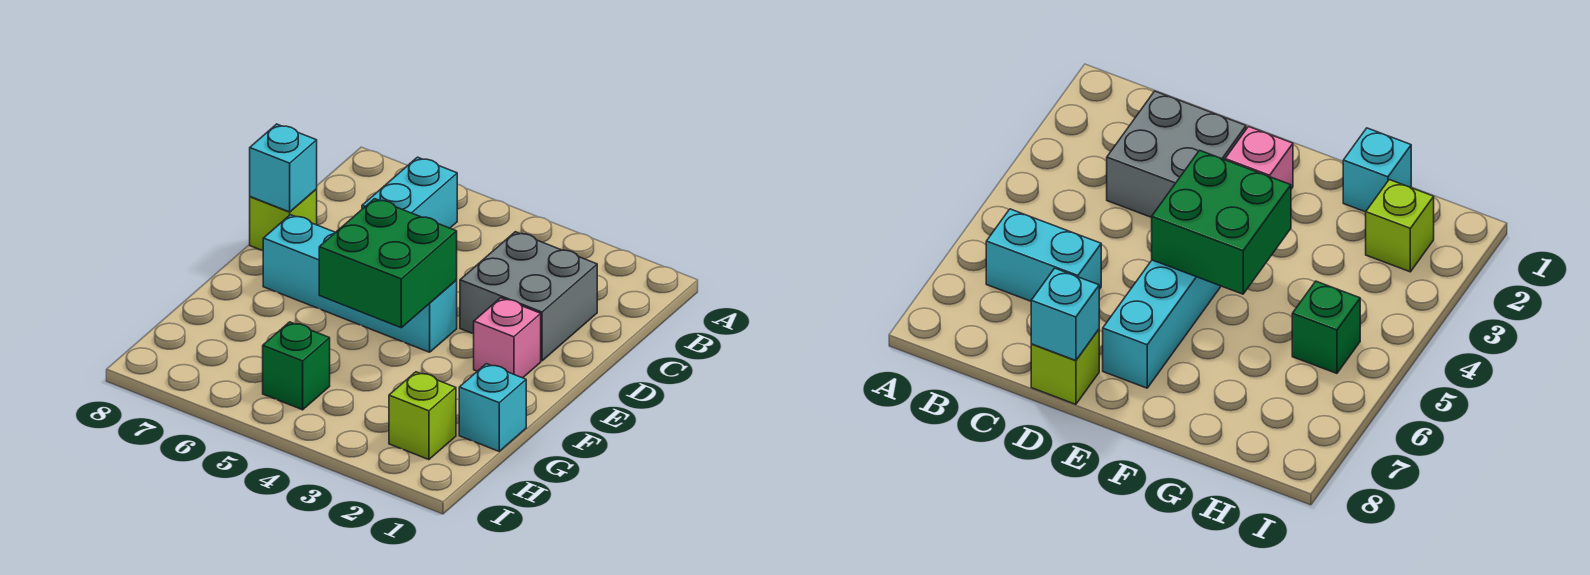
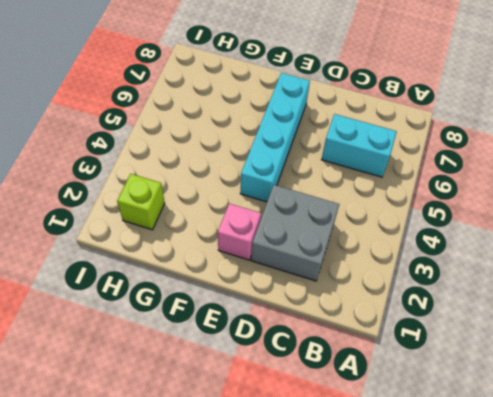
none -> lime brick D8 level 1
none -> cyan brick G1 level 1

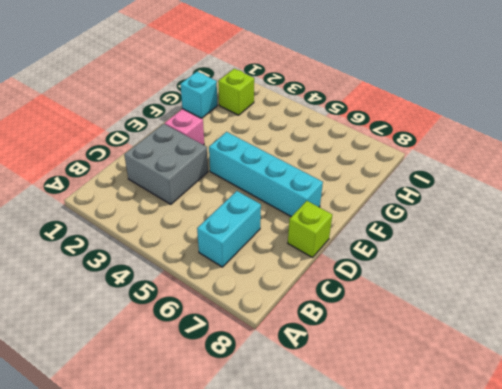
none -> green brick H5 level 1
none -> cyan brick D8 level 2

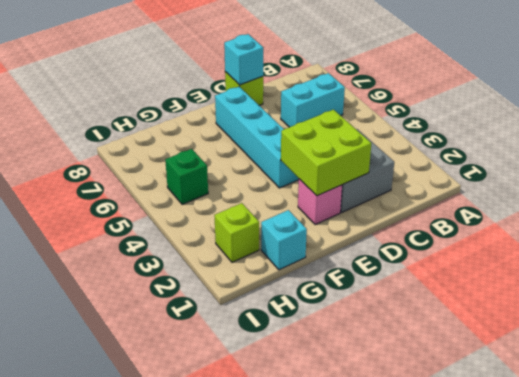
lime brick D2:E3 level 2 -> none
none -> green brick E4:F5 level 2

